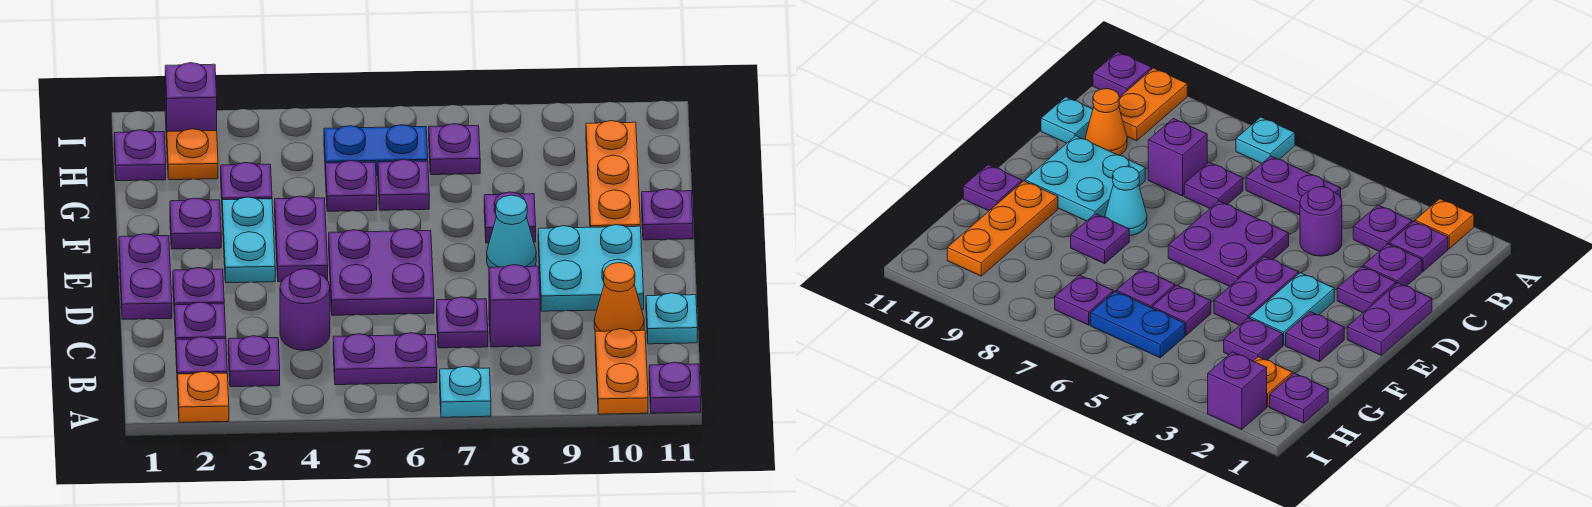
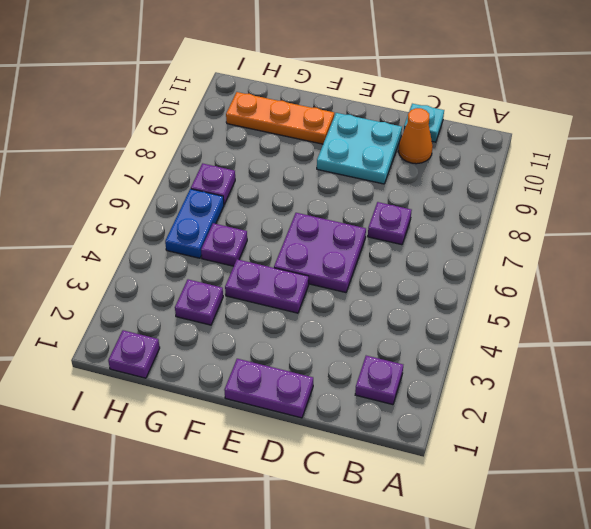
none -> orange plate A2 level 1
none -> cyan plate A7 level 1
none -> orange plate A10:B10 level 1
none -> purple plate A11 level 1

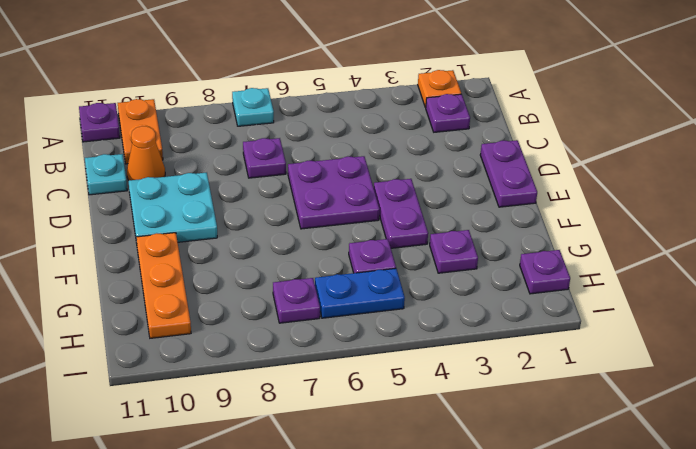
none -> purple plate B3 level 1
none -> purple plate B5:B6 level 1
none -> purple plate C2 level 1
none -> purple round brick C4 level 1

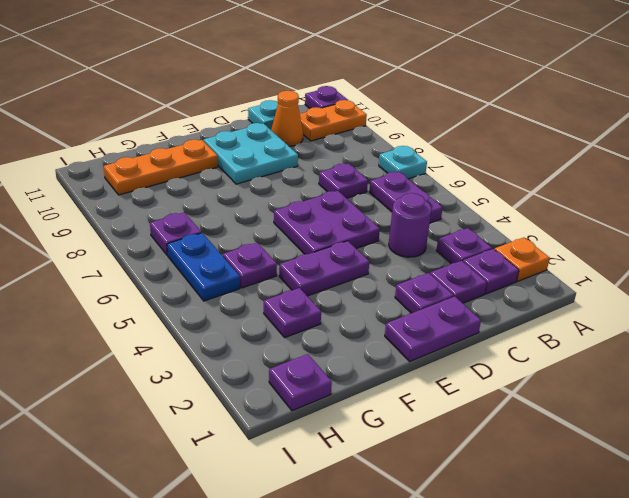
none -> purple brick C8 level 1
none -> cyan plate E3:F3 level 1
none -> cyan cone E8 level 1
none -> purple plate F2 level 1

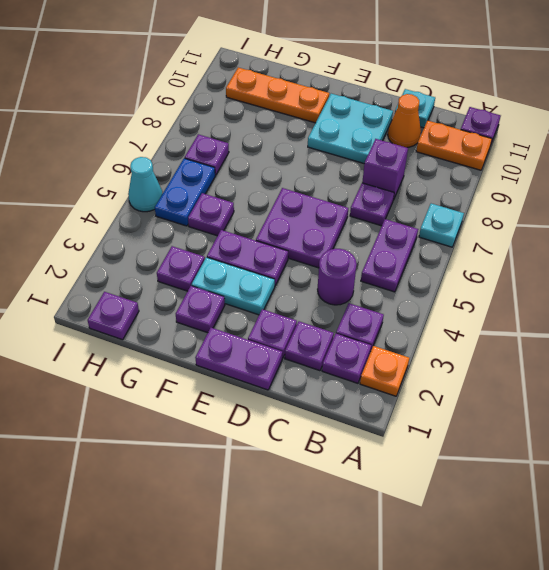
cyan cone I5 level 1 -> cyan cone E8 level 1
none -> purple plate F8 level 1
none -> purple plate F11 level 1
none -> purple plate G6 level 1
none -> orange plate H2 level 1

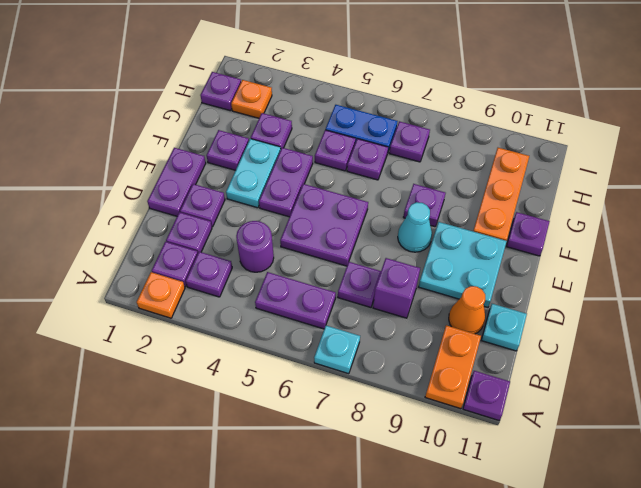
none -> purple brick I2 level 1

